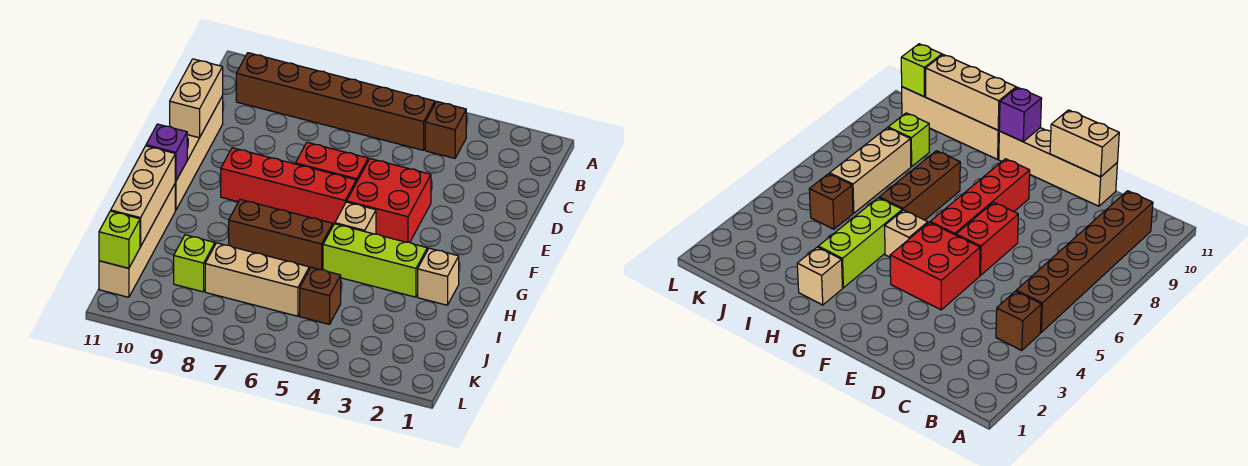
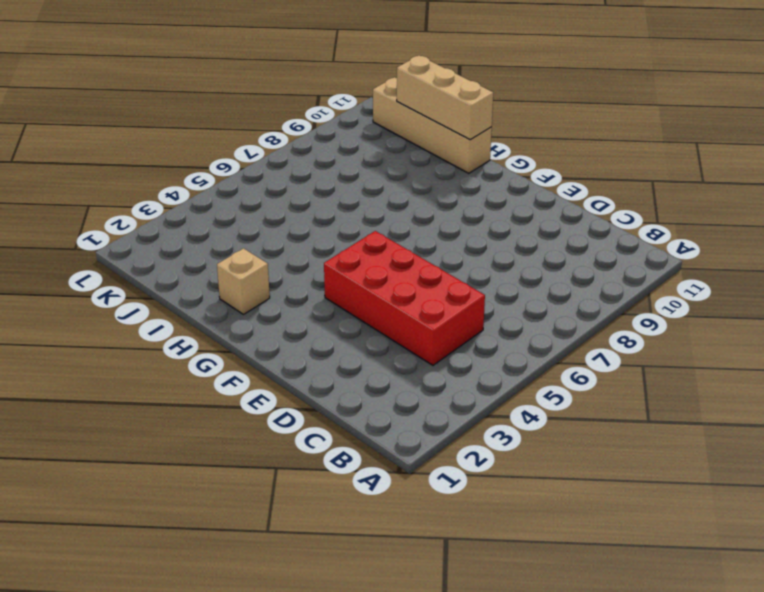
red brick C4:F5 level 1 -> red brick E4:F5 level 1
none -> brown brick B4 level 1
none -> brown brick B5:B10 level 1
none -> tan brick D11:G11 level 1

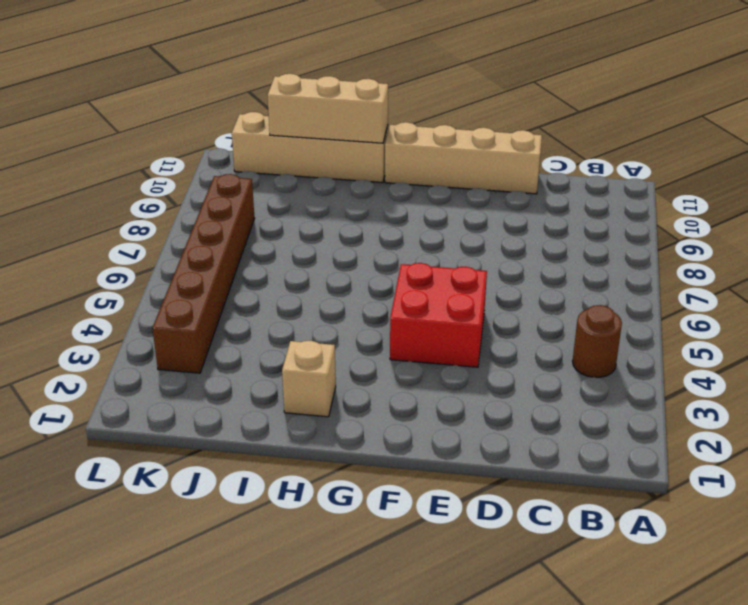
brown round brick B4 level 1 -> brown brick B4 level 1
brown brick K3:K8 level 1 -> brown brick B5:B10 level 1
none -> red brick E6:E7 level 1
none -> red brick F6:F9 level 1
none -> tan brick G5 level 1

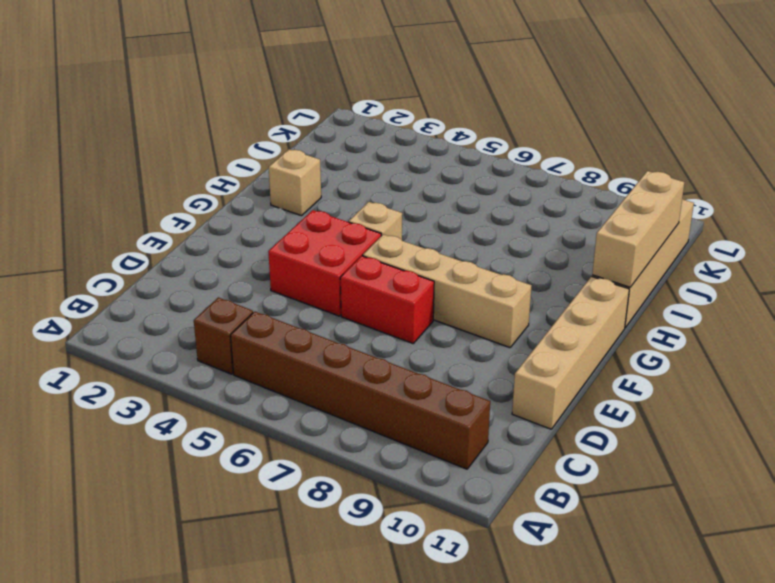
tan brick F6:F9 level 1 -> red brick F6:F9 level 1
none -> lime brick H3:H5 level 1
none -> brown brick H6:H8 level 1
none -> brown brick J5 level 1

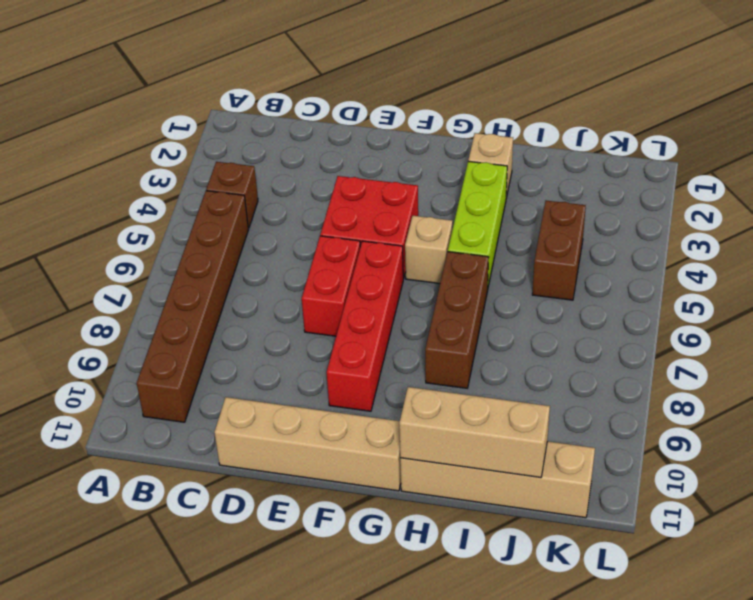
brown brick J4:J5 level 1 -> brown brick J5 level 1
none -> tan brick J6:J8 level 1
none -> lime brick J9 level 1
none -> tan brick D11:E11 level 2

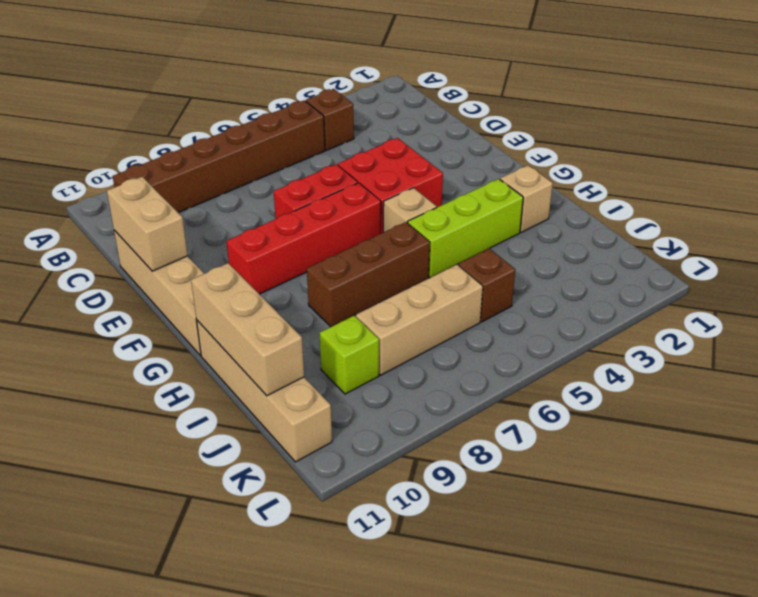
none -> purple brick G11 level 2
none -> lime brick K11 level 2

